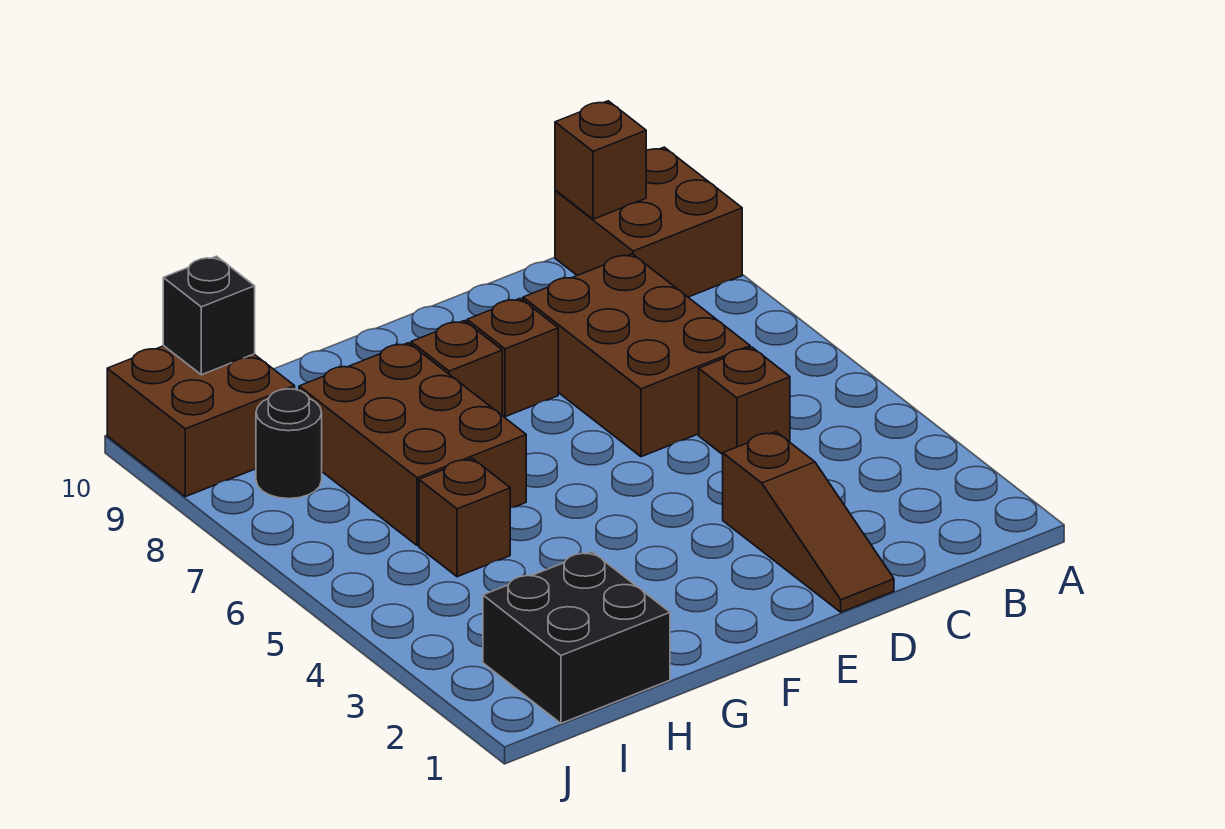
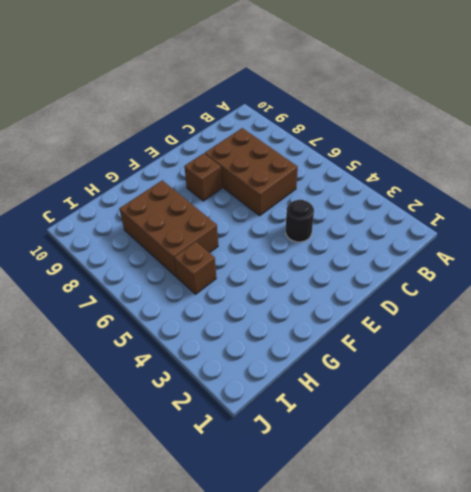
black round brick D4 level 1 -> black round brick I8 level 1
none -> brown brick A9:B10 level 1
none -> brown brick C5 level 1
none -> brown slope D1:D3 level 1 top 3

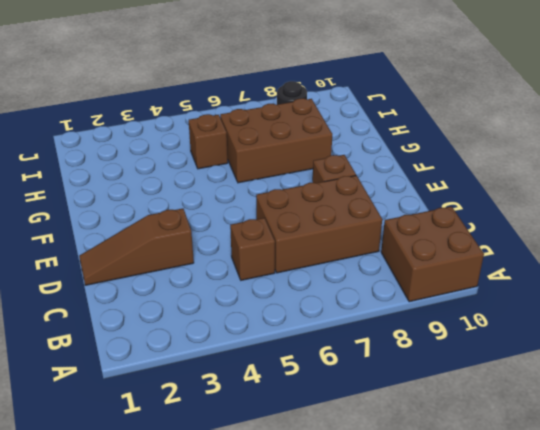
none -> brown brick F8 level 1
none -> black brick H1:I2 level 1
none -> brown brick I9:J10 level 1

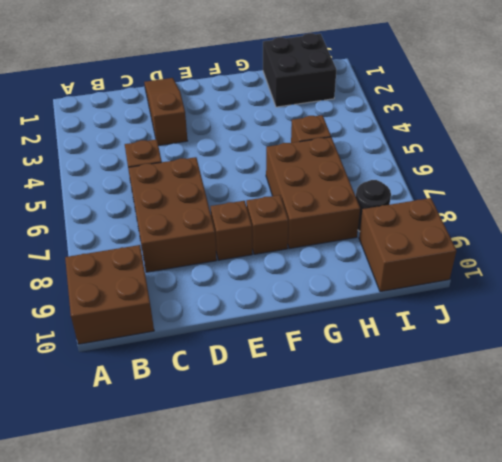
none -> brown brick B10 level 2
none -> black brick I10 level 2

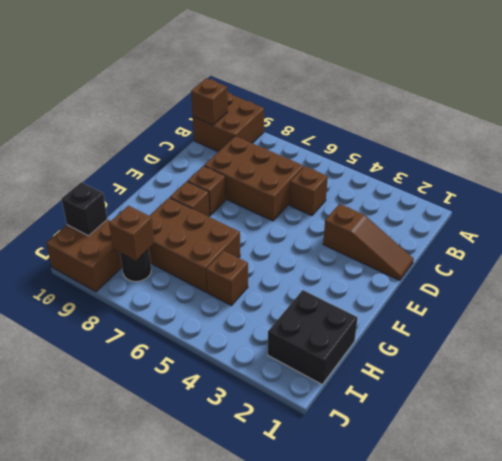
brown brick I8 level 2 -> none

